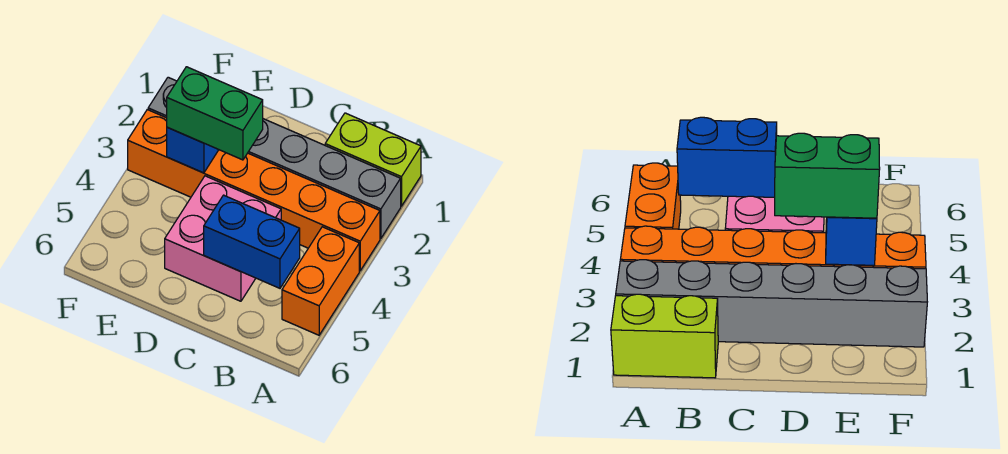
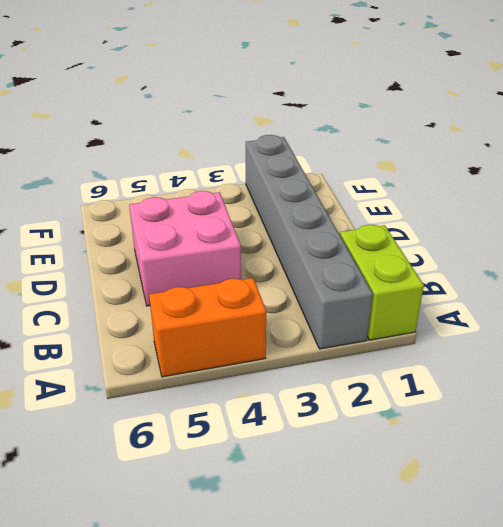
none -> orange brick A3:F3 level 1
none -> blue brick B5:C5 level 2

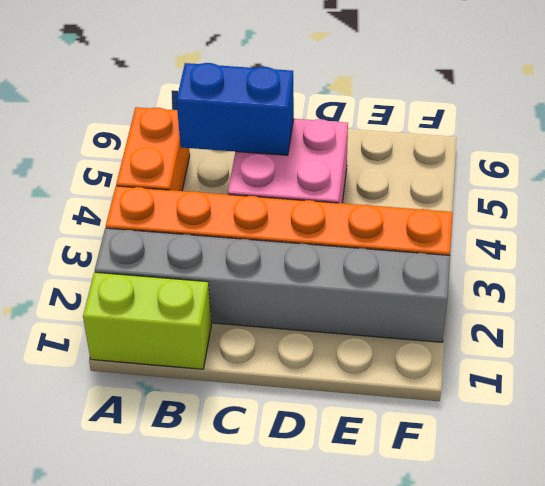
none -> blue brick E3 level 2
none -> green brick D3:E3 level 3

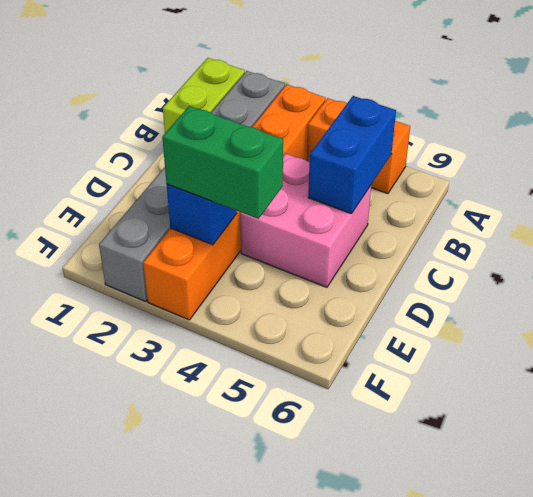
green brick E3:E4 level 3 -> green brick D3:E3 level 3

